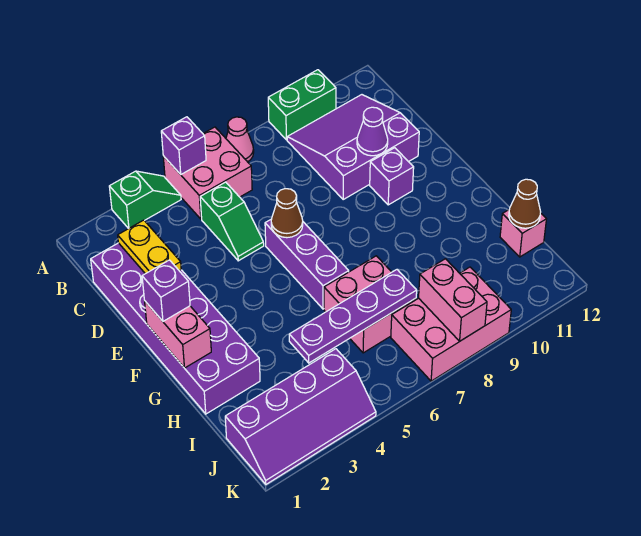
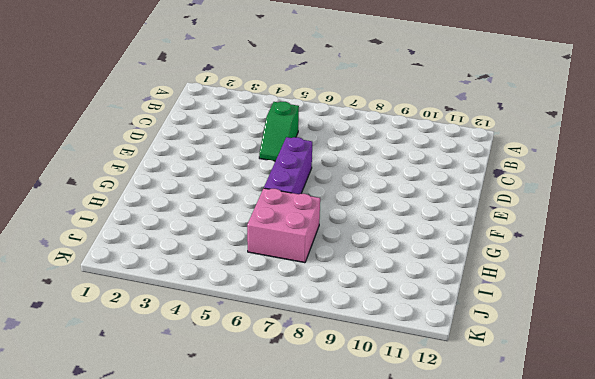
none -> green slope A3:A4 level 1 top 3
none -> pink brick A5:B6 level 1
none -> pink cone A7 level 1

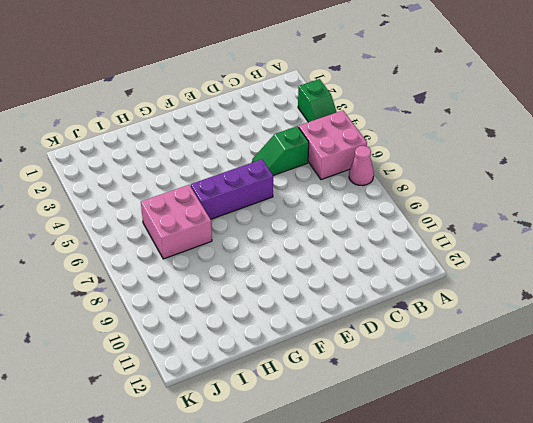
none -> green brick A9:A10 level 1
none -> purple slope B9:D11 level 1 top D
none -> purple brick C1:H2 level 1

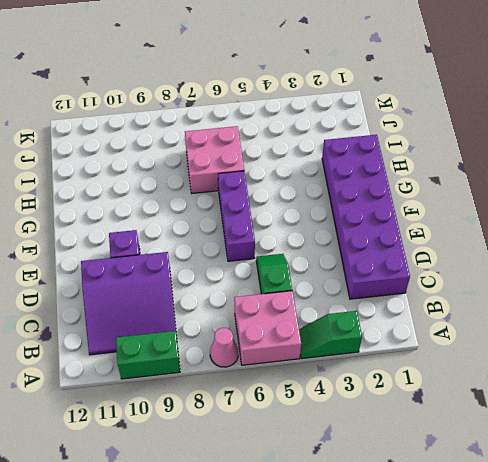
none -> pink brick I12 level 1
none -> purple slope J1:K4 level 1 top J
none -> pink brick J7:K9 level 1

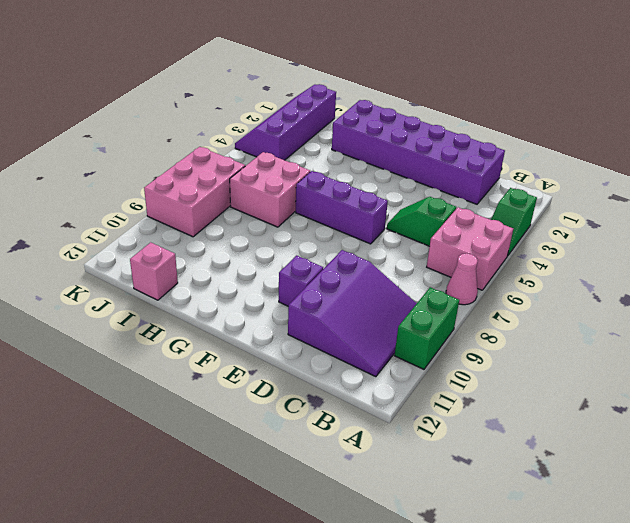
none -> purple brick A5 level 2
none -> yellow plate C2:D2 level 2
none -> purple cone D10 level 2

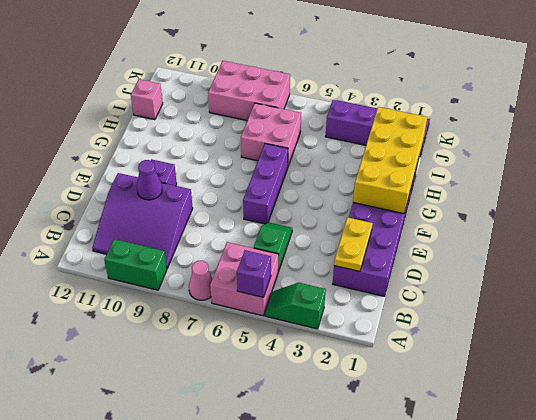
yellow brick F1:I2 level 2 -> pink brick F1:G1 level 2
none -> brown cone E6 level 2
none -> purple plate I4:I7 level 2
none -> brown cone I12 level 2

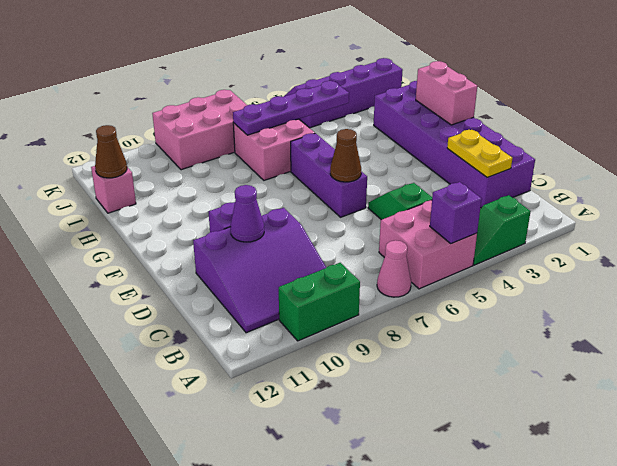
none -> pink brick J8:K8 level 2
none -> purple brick F1 level 3

